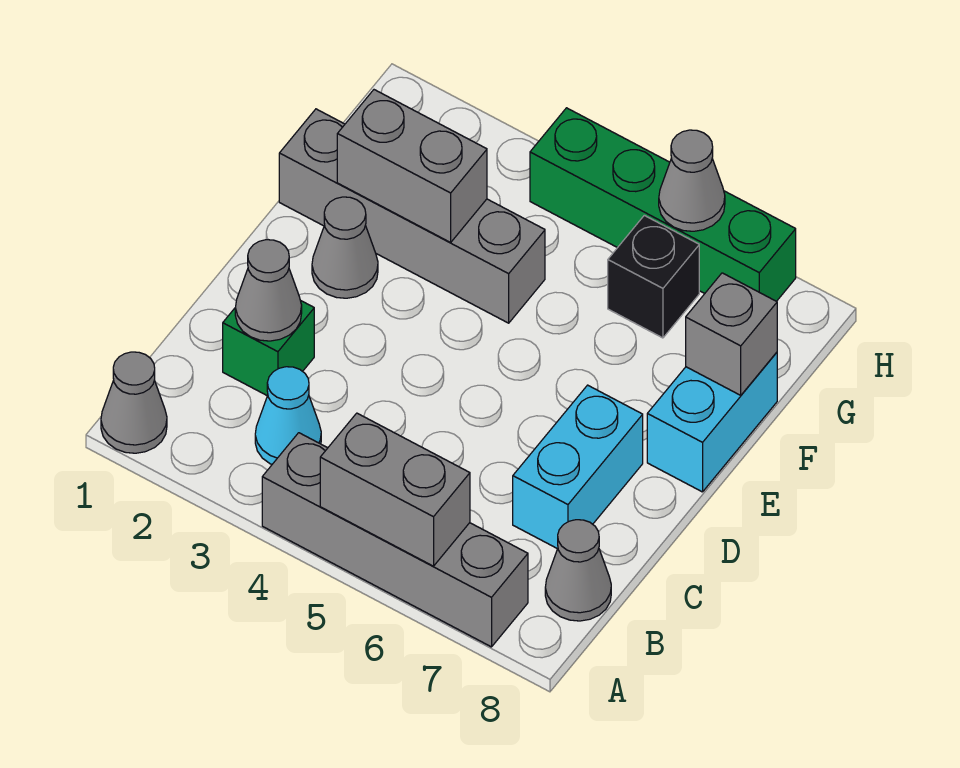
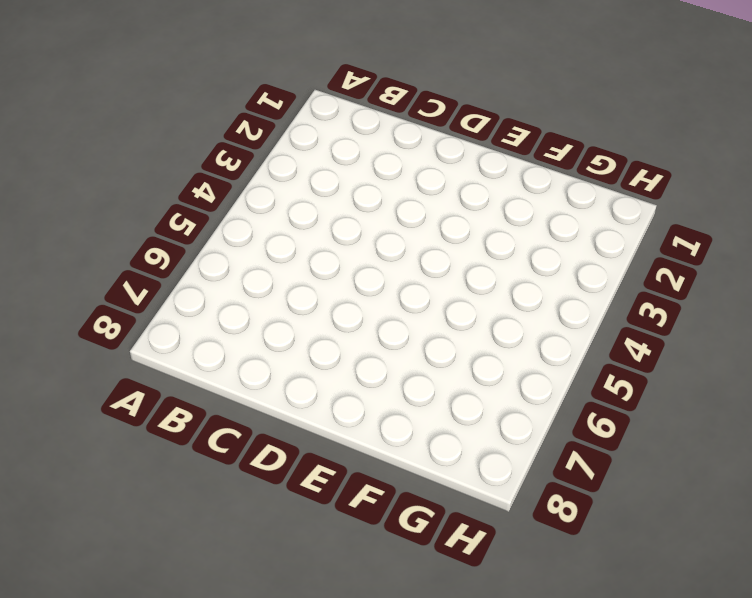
none -> grey cone A1 level 1
none -> grey brick A4:A7 level 1
none -> cyan cone B3 level 1

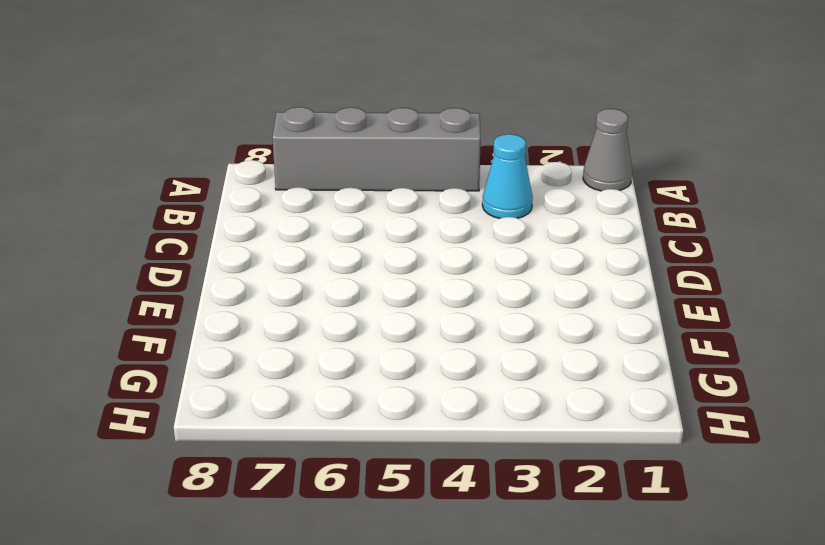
none -> grey cone B8 level 1
none -> green brick C2 level 1
none -> cyan brick C7:D7 level 1

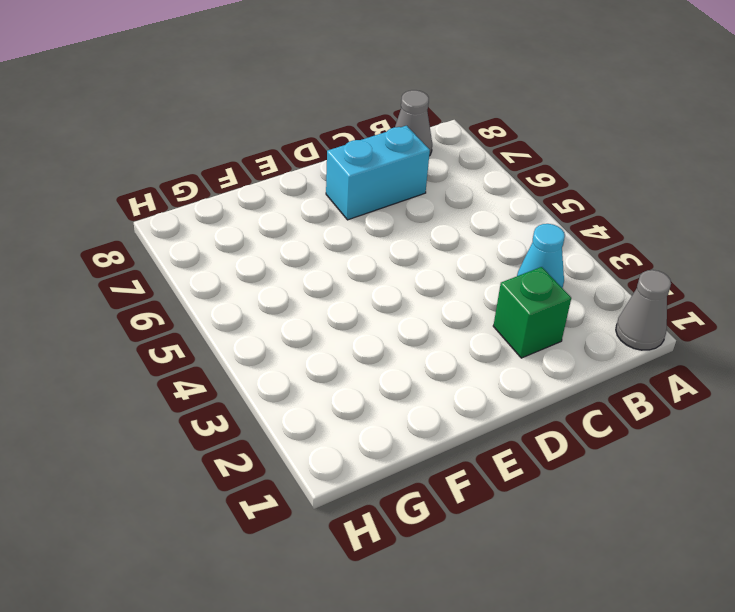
none -> grey brick A4:A7 level 1
none -> grey cone E2 level 1
none -> cyan brick E8:F8 level 1

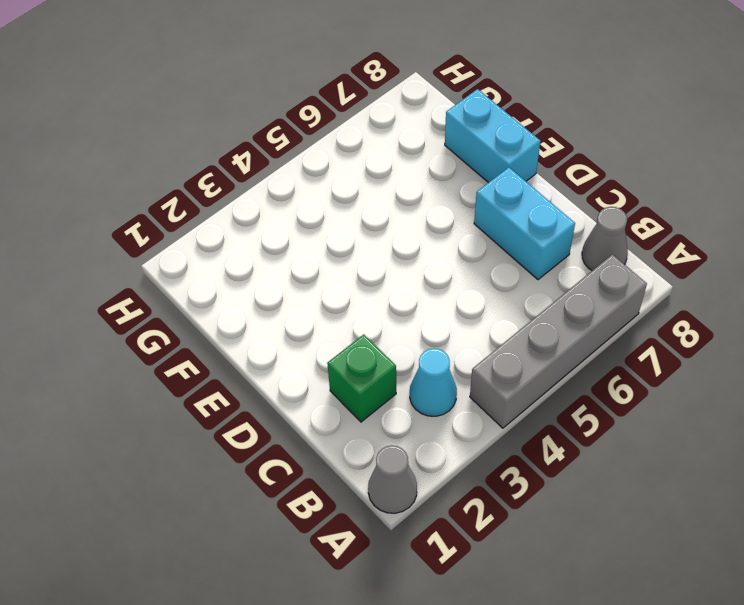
none -> grey cone E2 level 1
none -> grey brick F1:F4 level 1
none -> black brick G6 level 1

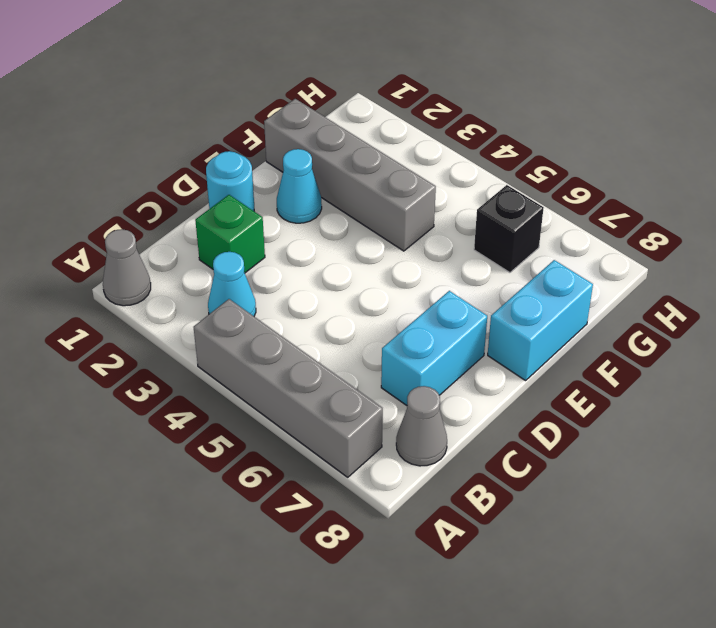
cyan round brick D1 level 1 -> none
cyan cone E2 level 1 -> grey cone E2 level 1
none -> green brick H4:H7 level 1
none -> grey brick A5:A6 level 2
none -> grey cone C2 level 2

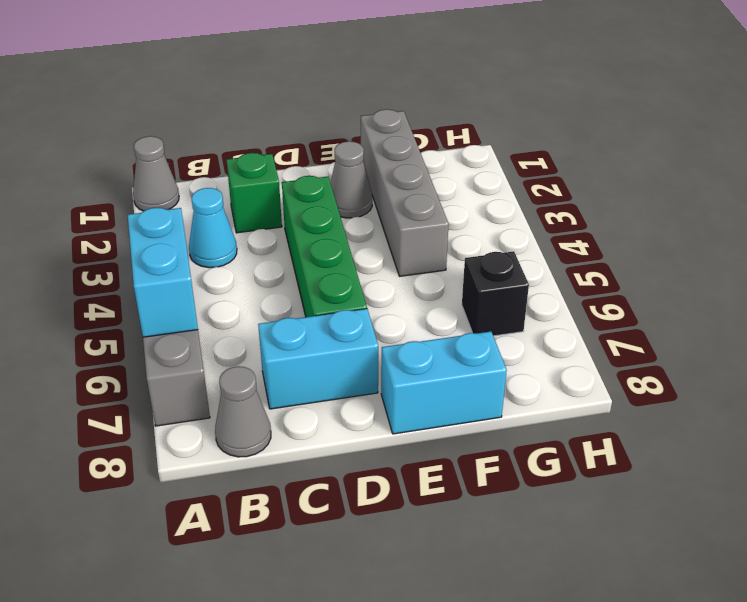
cyan brick A5:A6 level 2 -> grey brick A5:A6 level 2
green brick D3:D6 level 1 -> green brick H4:H7 level 1
none -> grey cone C2 level 2
none -> grey brick F2:F3 level 2
none -> grey brick F8 level 2

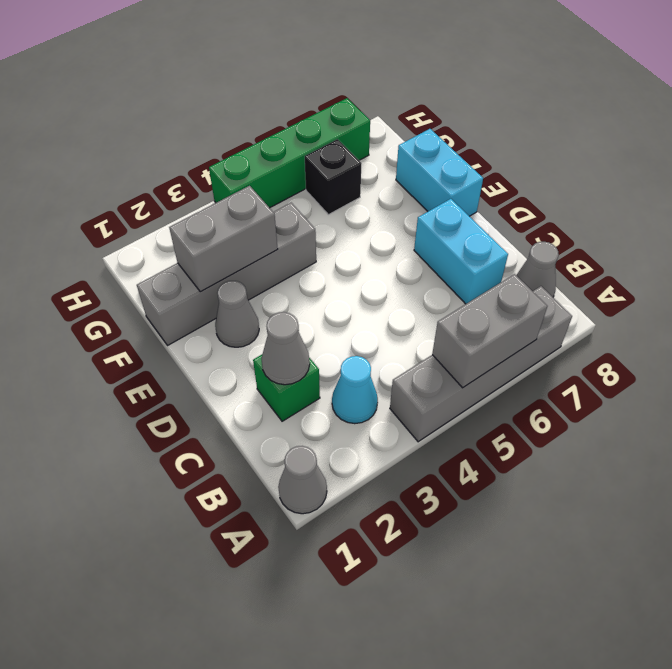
none -> grey brick F8 level 2
none -> grey cone H6 level 2

